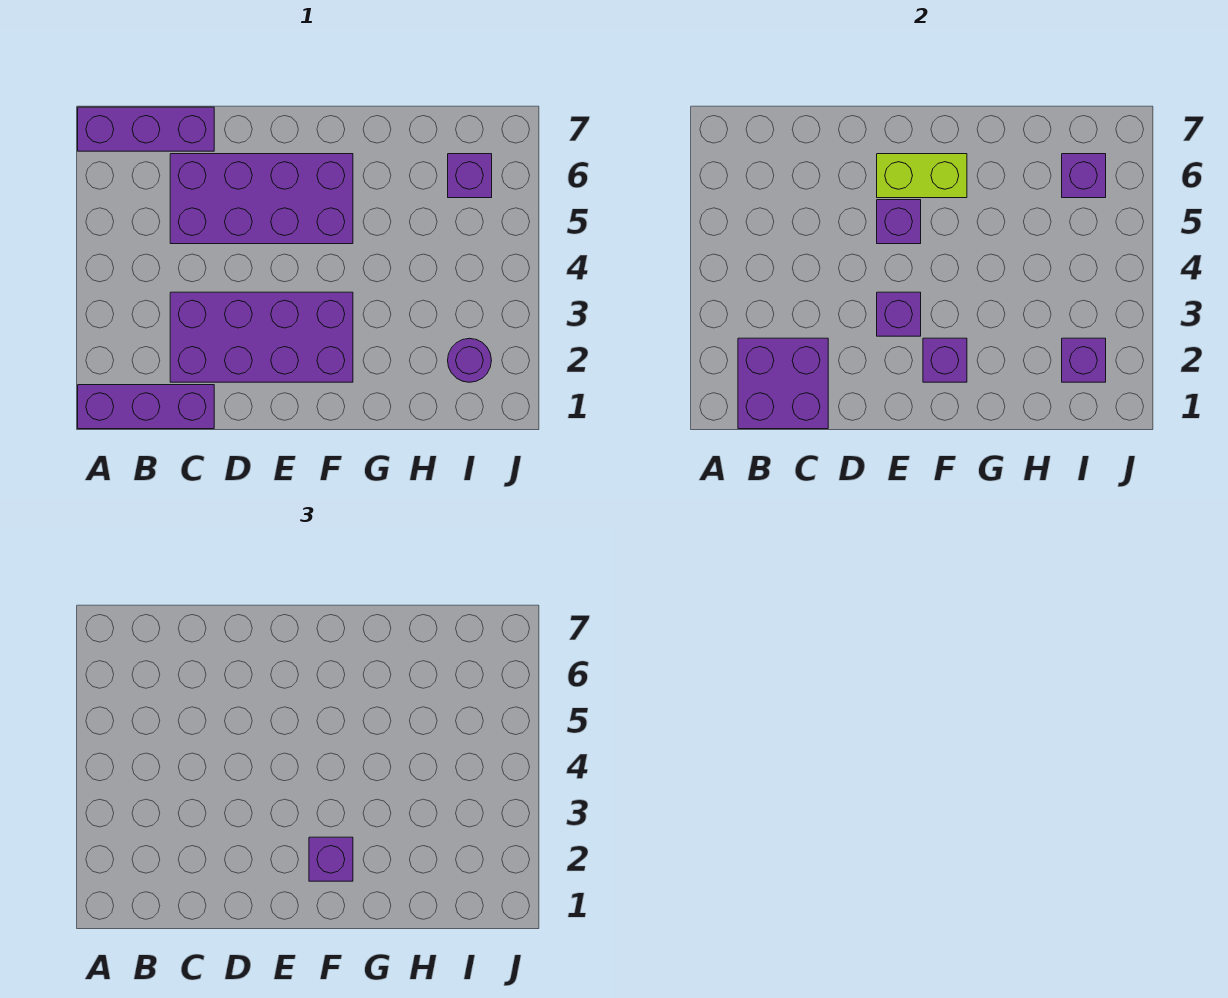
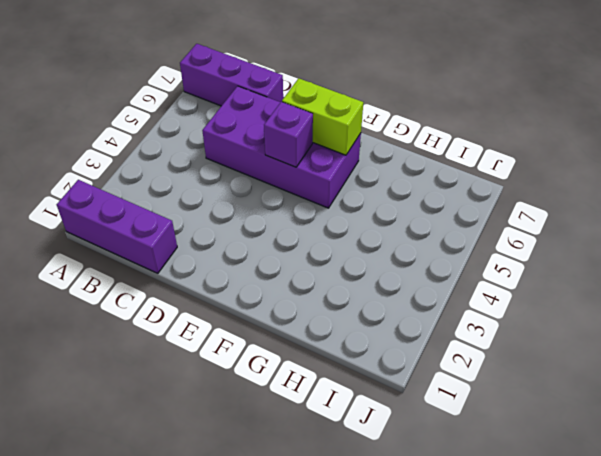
none -> purple brick C2:F3 level 1
none -> purple round brick I2 level 1
none -> purple brick I6 level 1

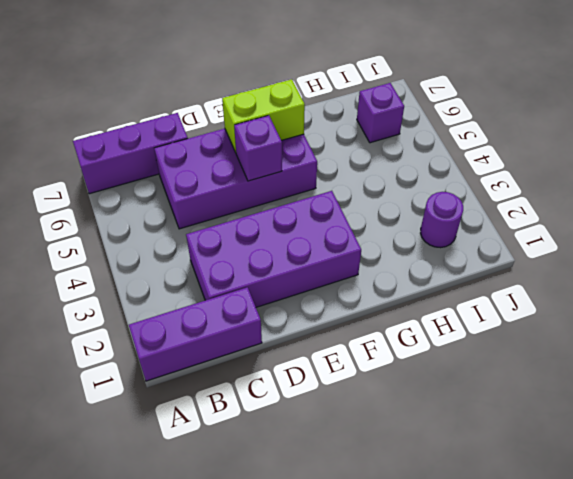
none -> purple brick B1:C2 level 2
none -> purple brick E3 level 2
none -> purple brick F2 level 2

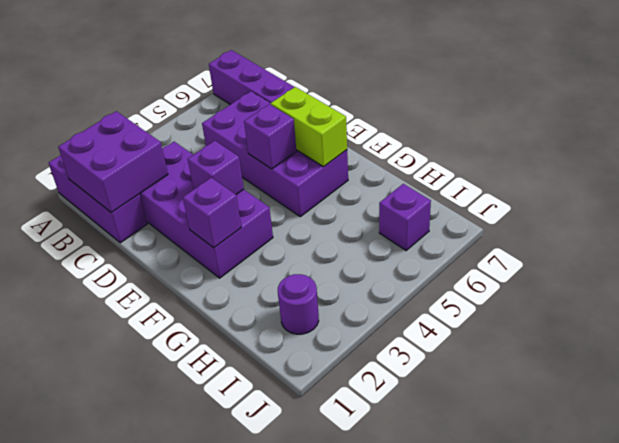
none -> purple brick I2 level 2
none -> purple brick I6 level 2
none -> purple brick F2 level 3

